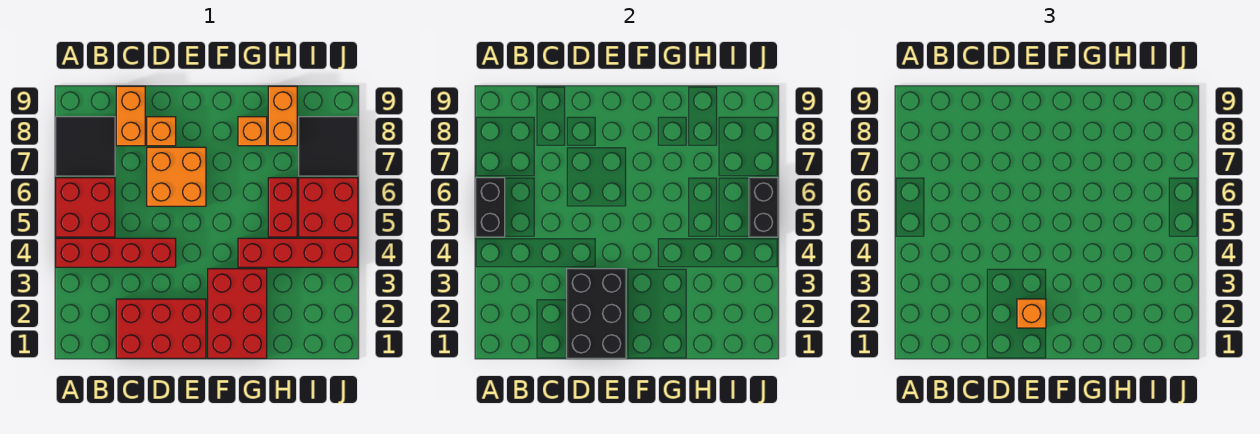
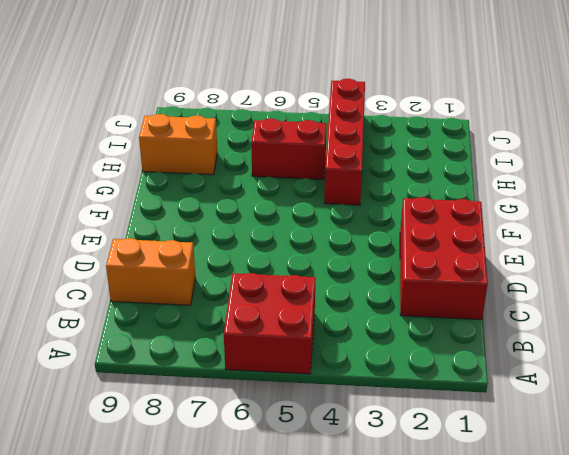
none -> red brick A4:D4 level 1
none -> black tile A7:B8 level 1
none -> orange brick D6:E7 level 1

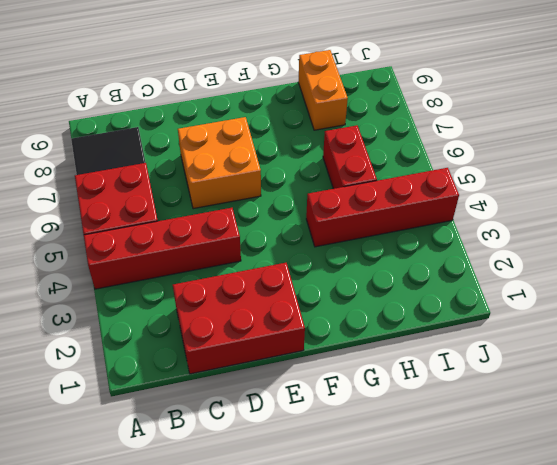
none -> orange brick C8:C9 level 1
none -> orange brick D8 level 1
none -> red brick F1:G3 level 1

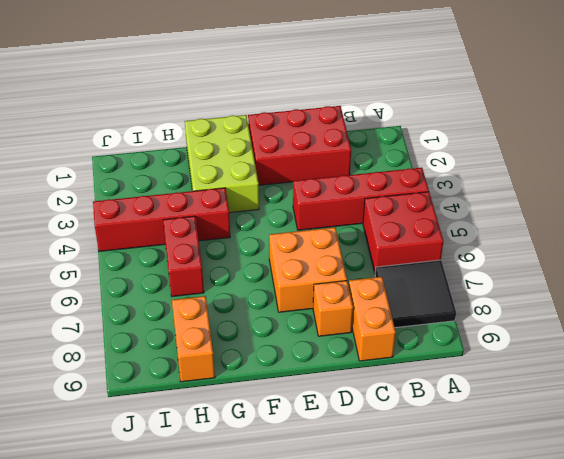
lime brick F1:G3 level 1 -> red brick F1:G3 level 1
none -> orange brick G8 level 1
none -> red brick I5:J6 level 1
none -> black tile I7:J8 level 1

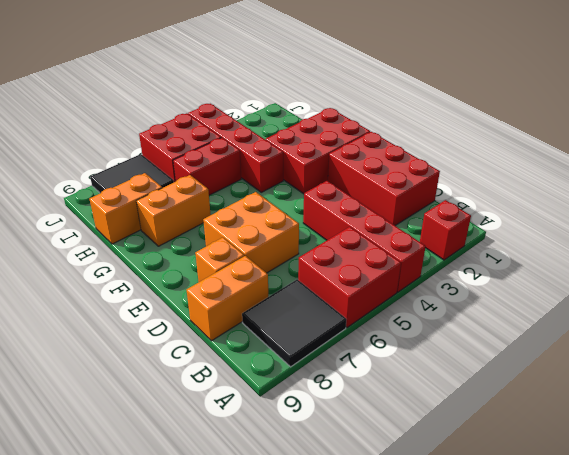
red brick A2 level 1 -> none
orange brick G7:G8 level 1 -> orange brick G8 level 1
none -> black brick A5:A6 level 2
none -> black brick D1:E3 level 2
none -> black brick J5:J6 level 2

